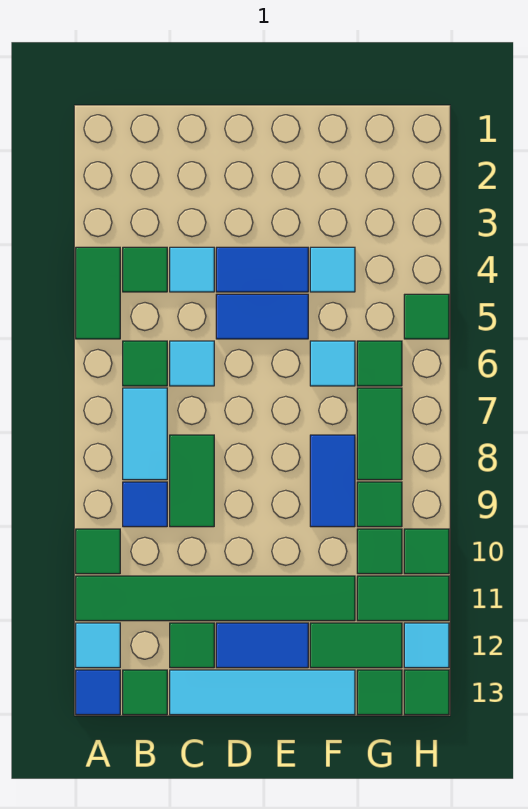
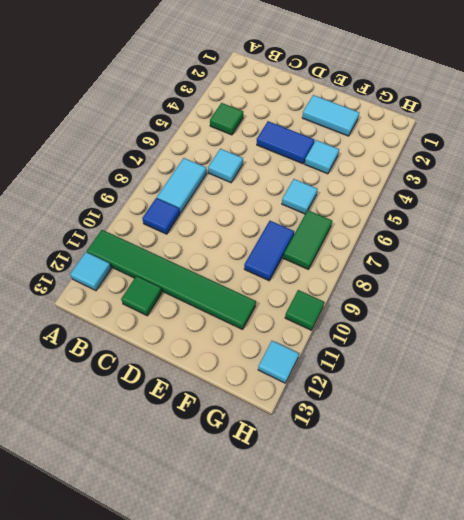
cyan tile E2:F2 level 1 -> none
none -> green tile A4:A5 level 1
none -> green tile A10 level 1
none -> blue tile A13 level 1
none -> green tile B6 level 1

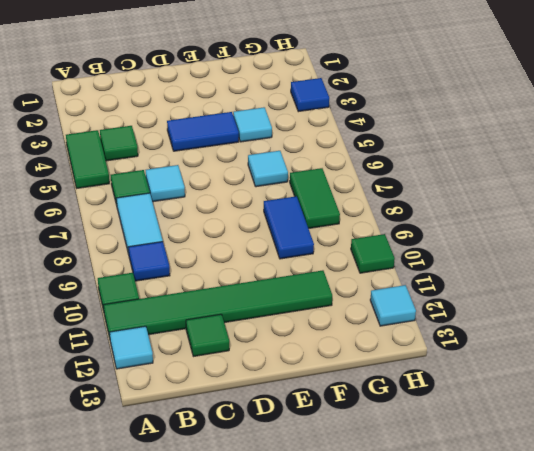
blue tile H3 level 1 -> blue tile A13 level 1
none -> green tile B13 level 1
none -> cyan tile C4 level 1
none -> green tile C8:C9 level 1
none -> cyan tile C13:F13 level 1

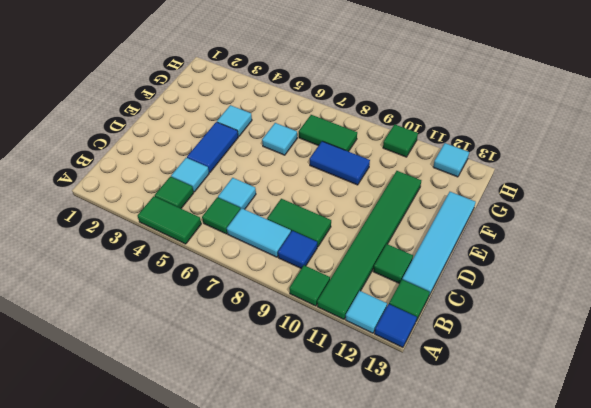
none -> blue tile D5:E5 level 1
none -> blue tile D12:E12 level 1
none -> green tile F12:G12 level 1
none -> green tile G6 level 1

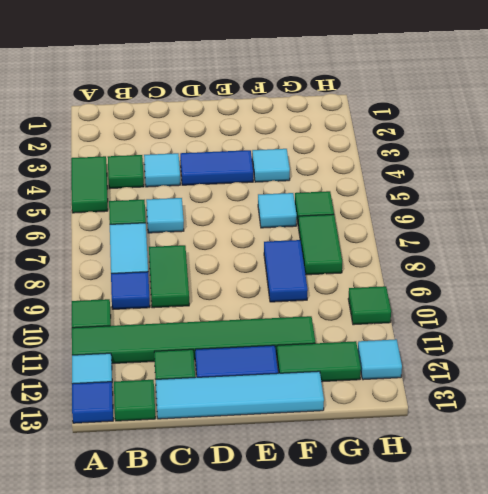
none -> blue tile D5:E5 level 1
none -> green tile G9 level 1
none -> green tile G10 level 1
none -> green tile G11:H11 level 1

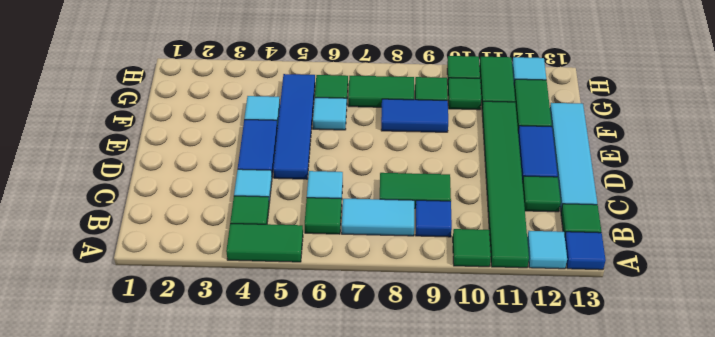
blue tile D5:G5 level 1 -> blue tile D5:E5 level 1
none -> green tile G13 level 1
none -> green tile H5 level 1
none -> green tile H13 level 1

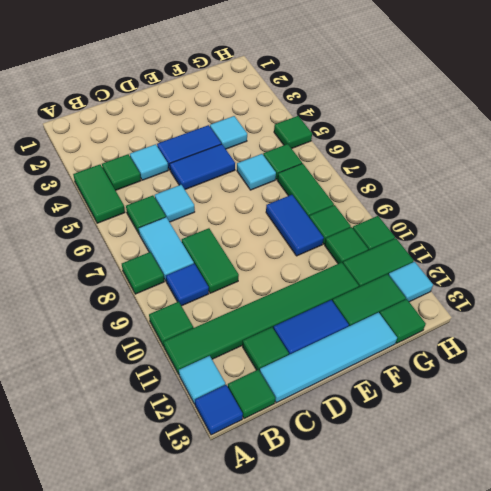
green tile A8 level 1 -> green tile H13 level 1

